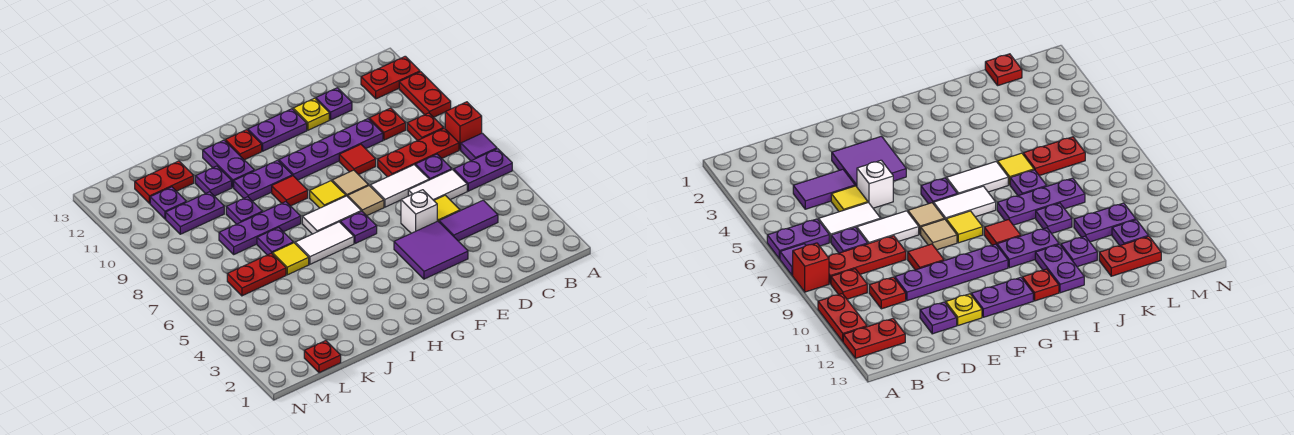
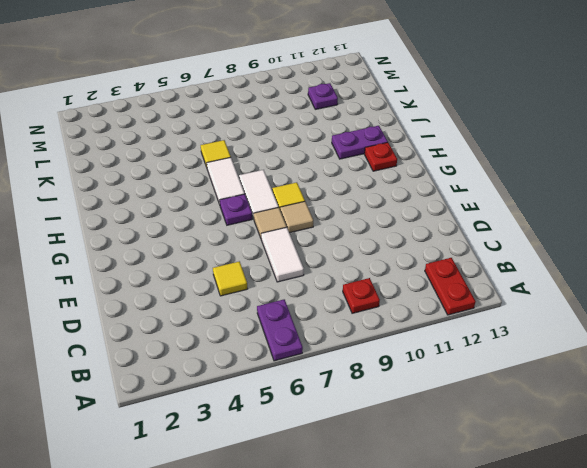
none -> purple tile A7 level 1
none -> red brick A8 level 1
none -> red plate A10:A11 level 1
none -> red plate B8:D8 level 1

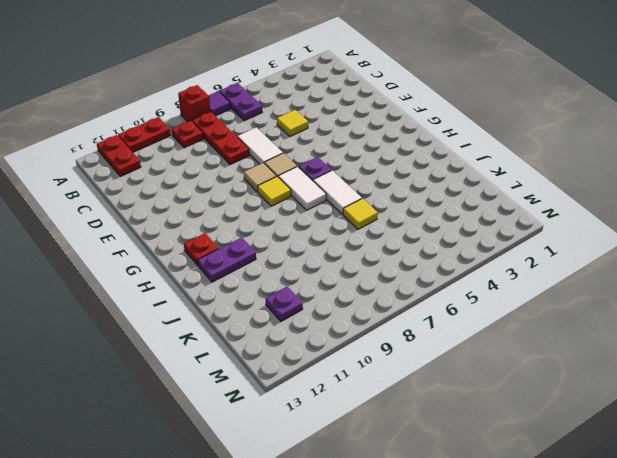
none -> purple tile C4:D4 level 1
none -> white tile C6:D6 level 1
none -> purple plate C7 level 1
none -> red plate C10 level 1

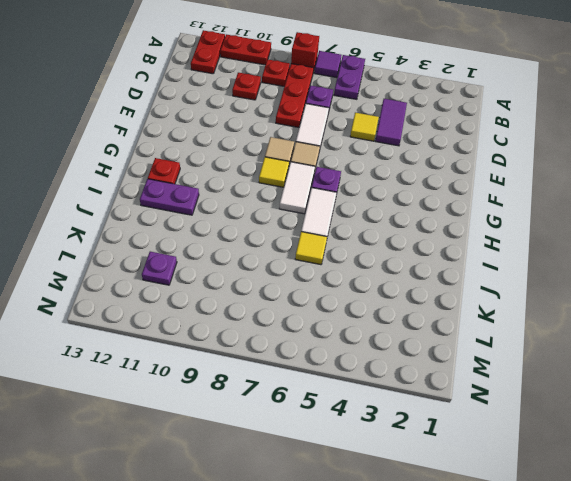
none -> white tile C6:D6 level 1
none -> purple plate D10:G10 level 1
none -> purple plate D12 level 1
none -> purple tile E3:F4 level 1

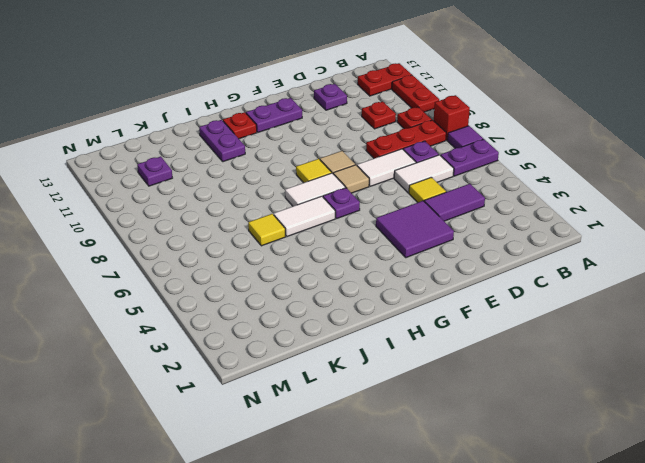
none -> purple plate D10:G10 level 1
none -> white brick E5 level 1
none -> red tile E9 level 1
none -> yellow plate E12 level 1

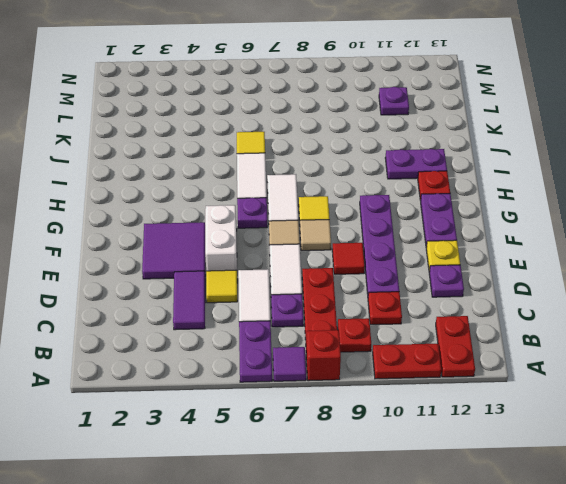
white brick E5:F5 level 1 -> white brick E5 level 1
none -> red tile H9 level 1
none -> purple plate H10:I10 level 1
none -> purple plate I8:K8 level 1
none -> purple plate J7 level 1

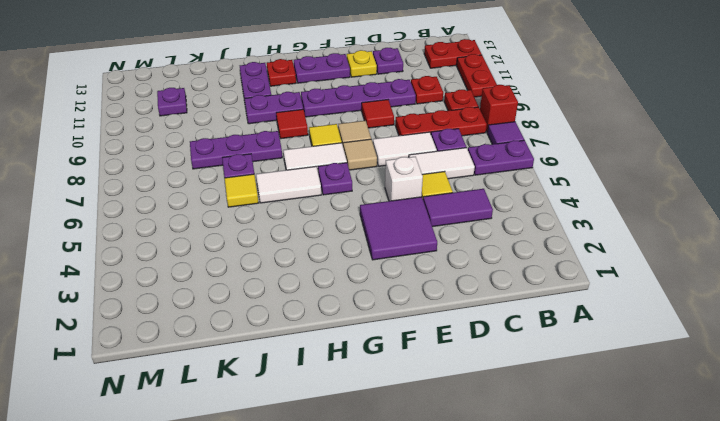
none -> purple plate J9 level 1
none -> purple plate J11 level 1
none -> red plate K6:L6 level 1
none -> purple plate K10:L10 level 1

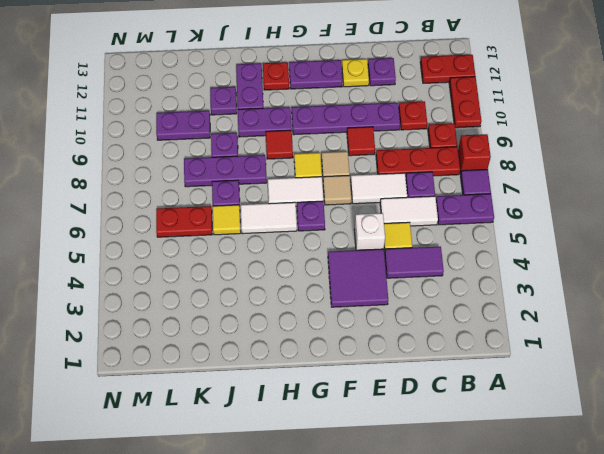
none -> red plate K12:L12 level 1
none -> red plate L1 level 1
none -> purple plate L11 level 1

